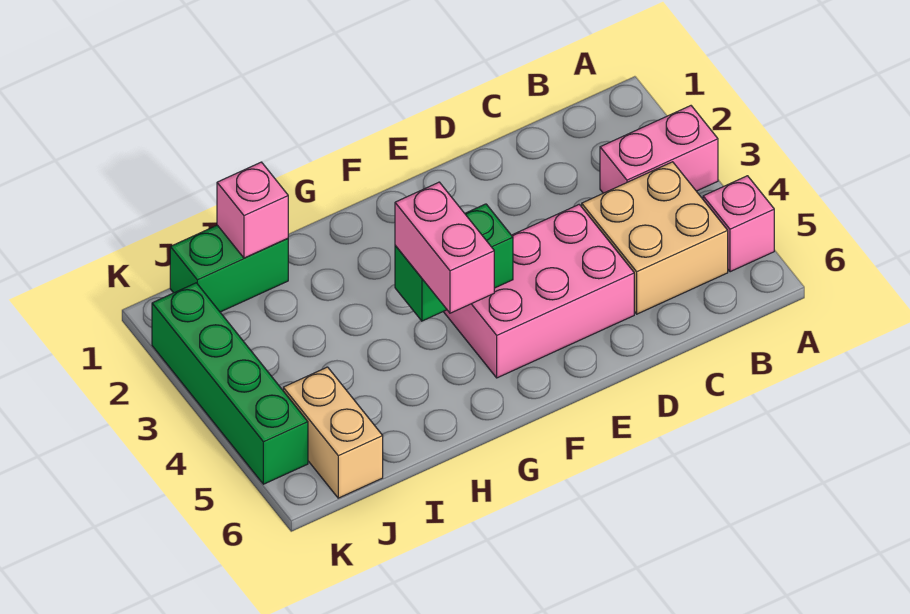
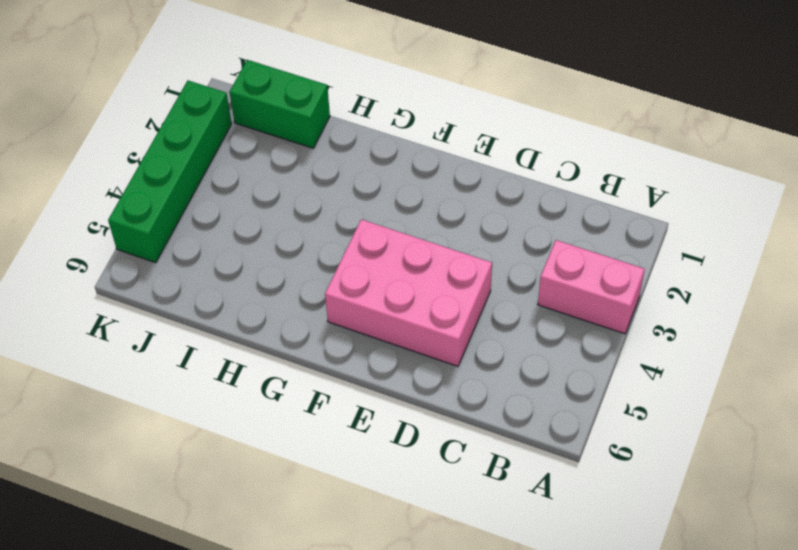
none -> pink brick A5 level 1
none -> tan brick B4:C5 level 1

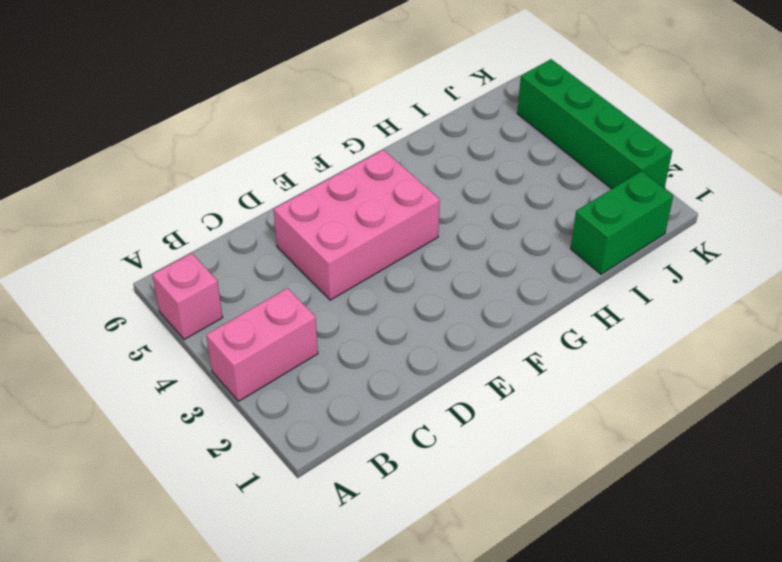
none -> tan brick B4:C5 level 1
none -> tan brick J5:J6 level 1

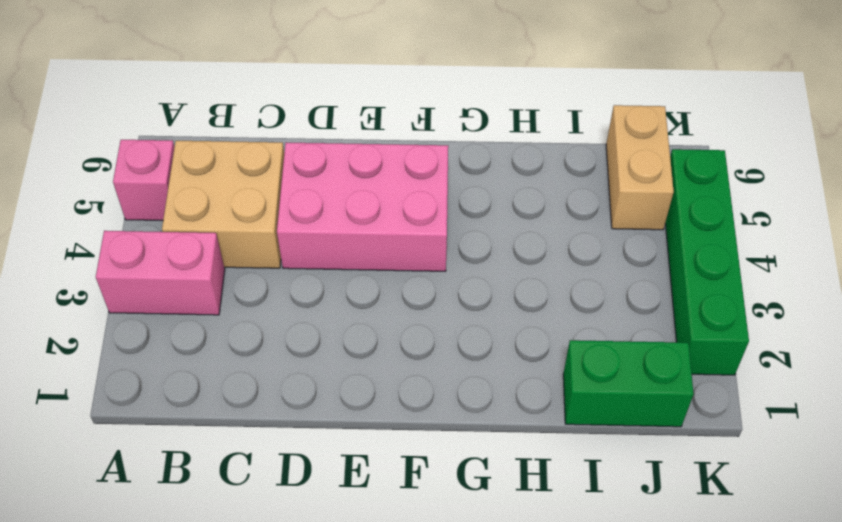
none -> green brick F4:G4 level 2
none -> pink brick I1 level 2

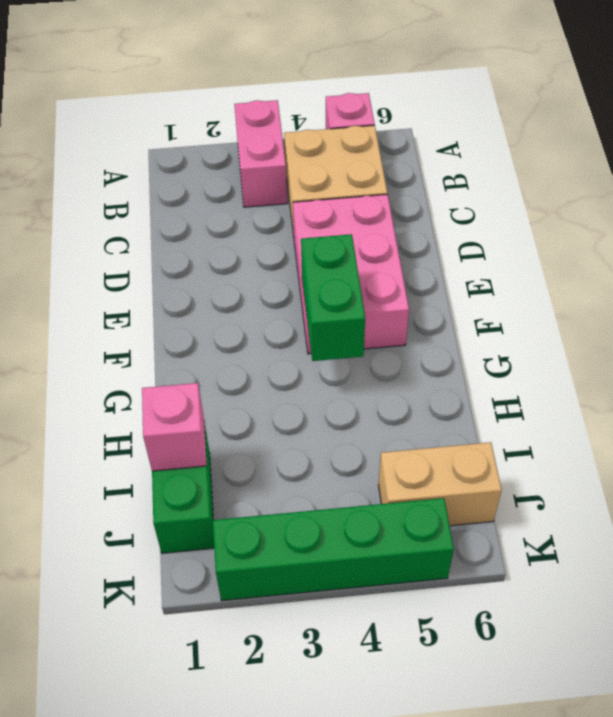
none -> pink brick G4:G5 level 3

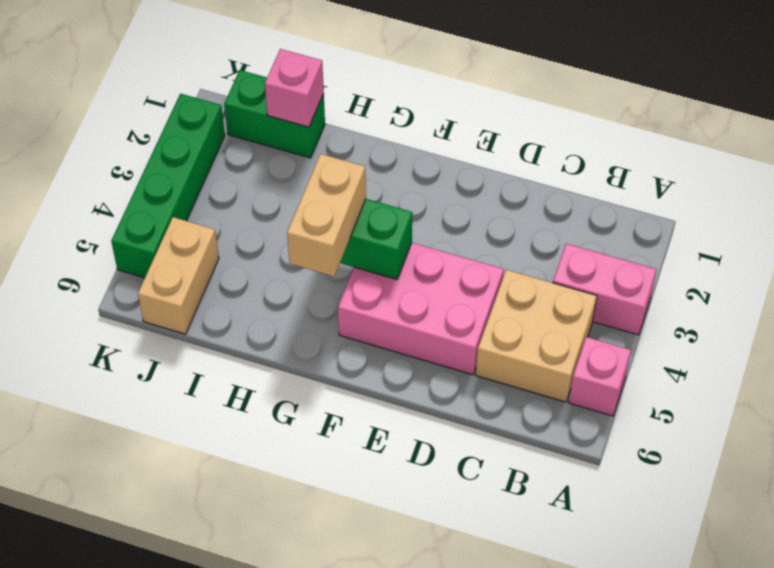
tan brick G4:G5 level 3 -> pink brick G4:G5 level 3

